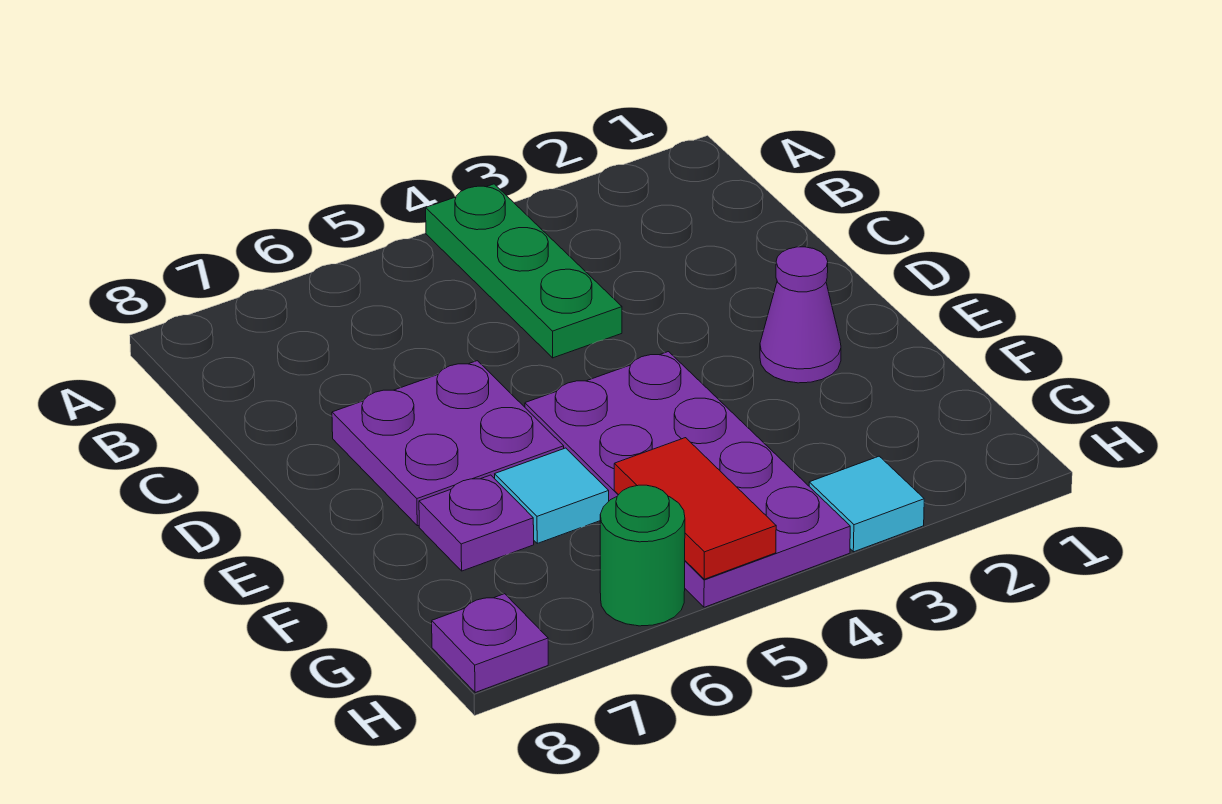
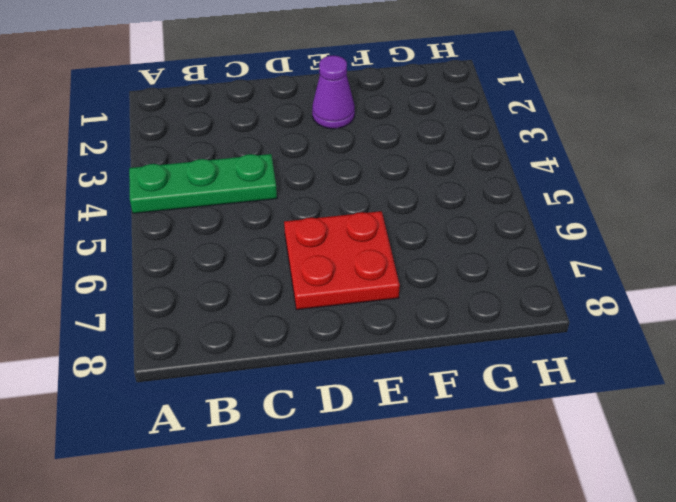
red plate D6:E7 level 1 -> purple plate D6:E7 level 1
none -> purple plate E4:H5 level 1
none -> cyan tile F6 level 1

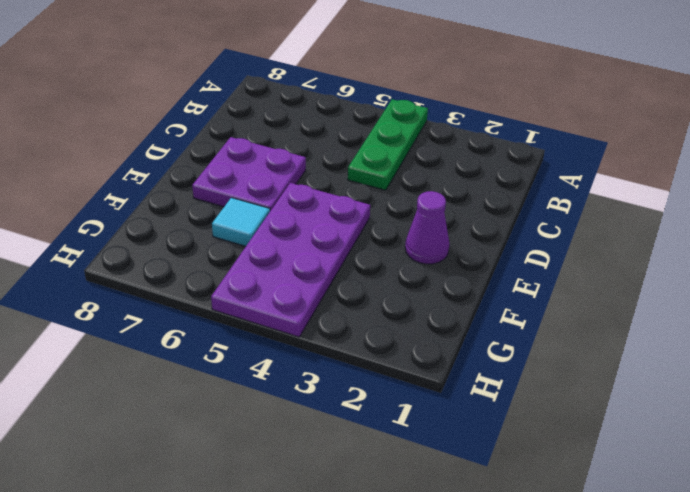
none -> purple plate F7 level 1
none -> cyan tile H3 level 1

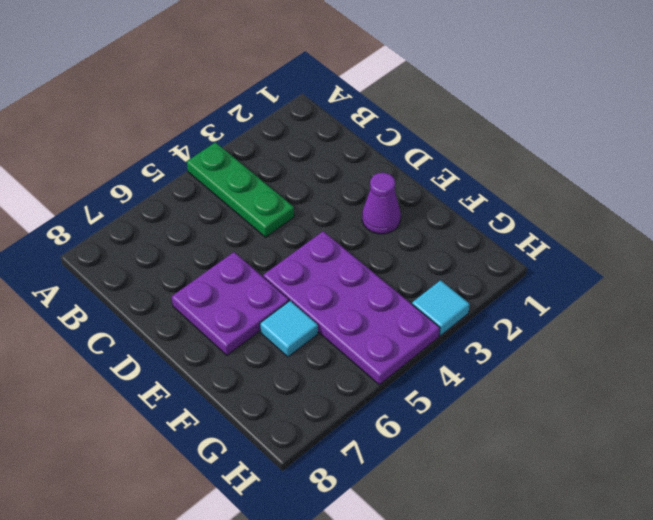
none -> purple plate F7 level 1
none -> green round brick H6 level 1

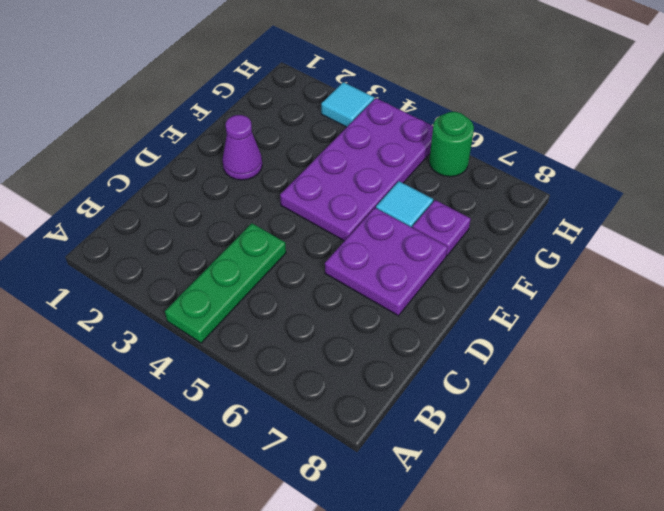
none -> purple plate H8 level 1
none -> red tile G5:H5 level 2

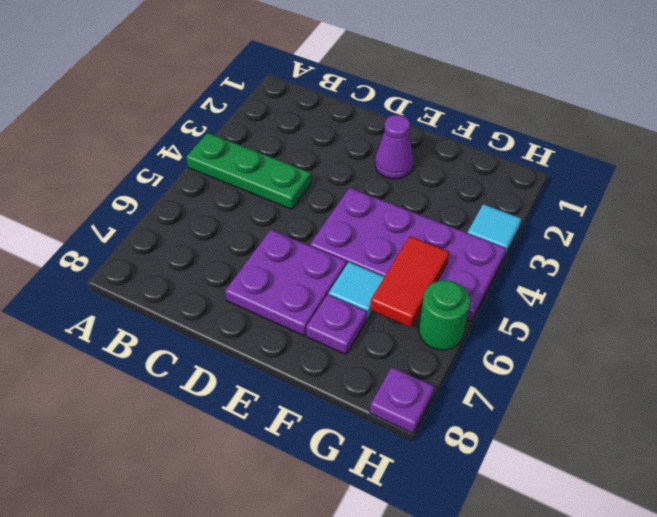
red tile G5:G6 level 2 -> red tile G5:H5 level 2

